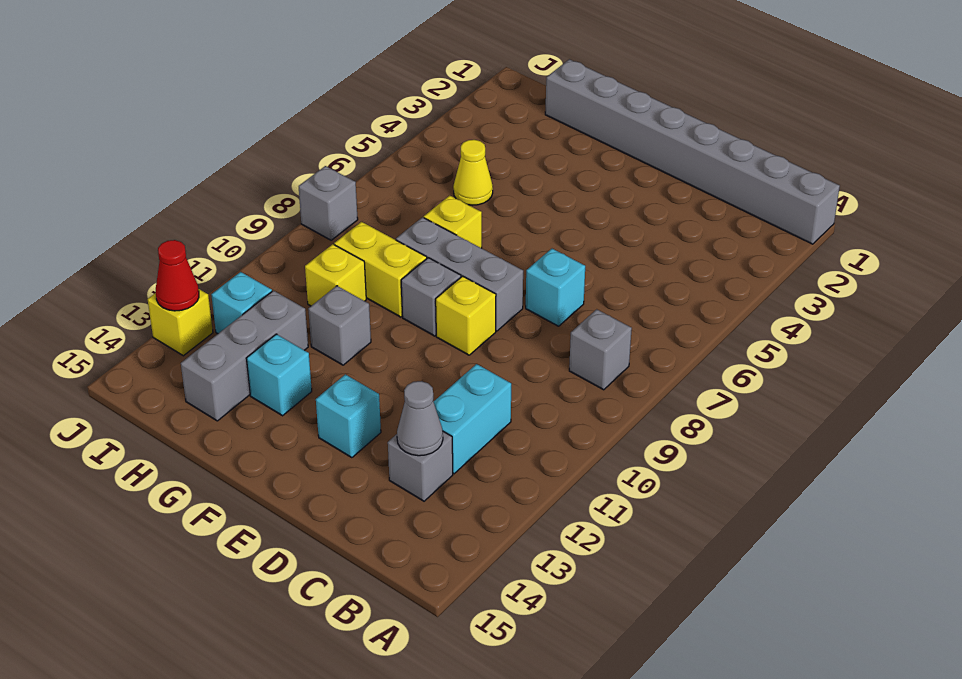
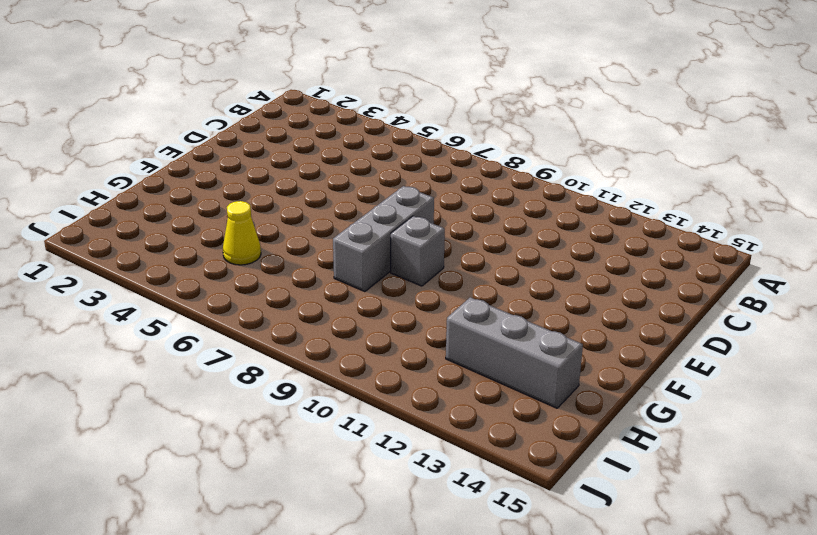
none -> grey brick A1:H1 level 1
none -> grey brick B8 level 1
none -> cyan brick C11:C12 level 1

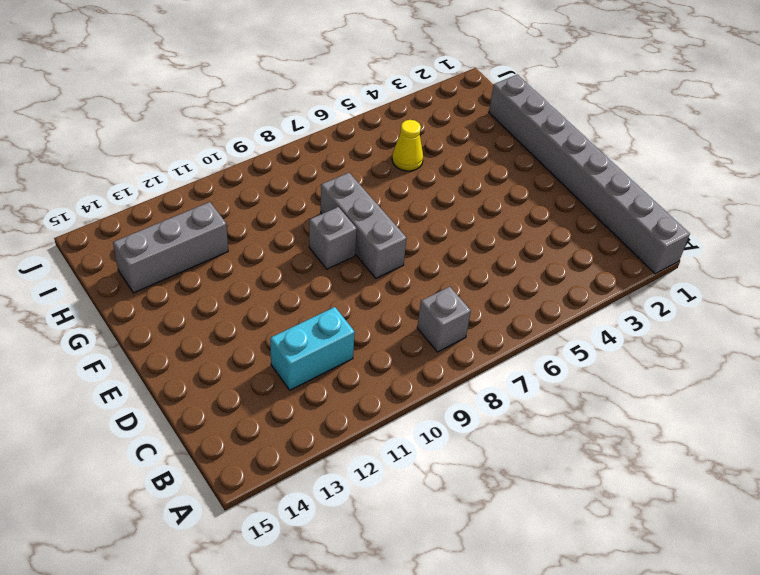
none -> grey brick C13 level 1
none -> cyan brick D7 level 1
none -> yellow brick E9 level 1

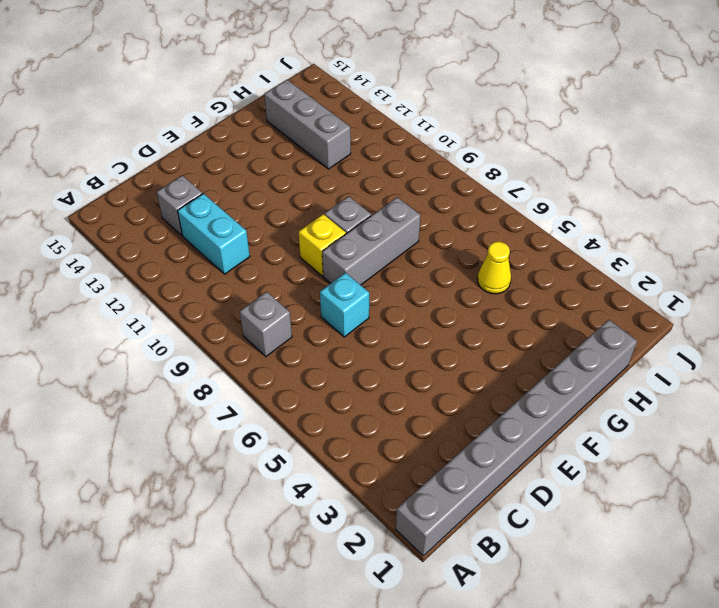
none -> cyan brick E13 level 1
none -> yellow brick G7 level 1
none -> yellow brick G9:H9 level 1

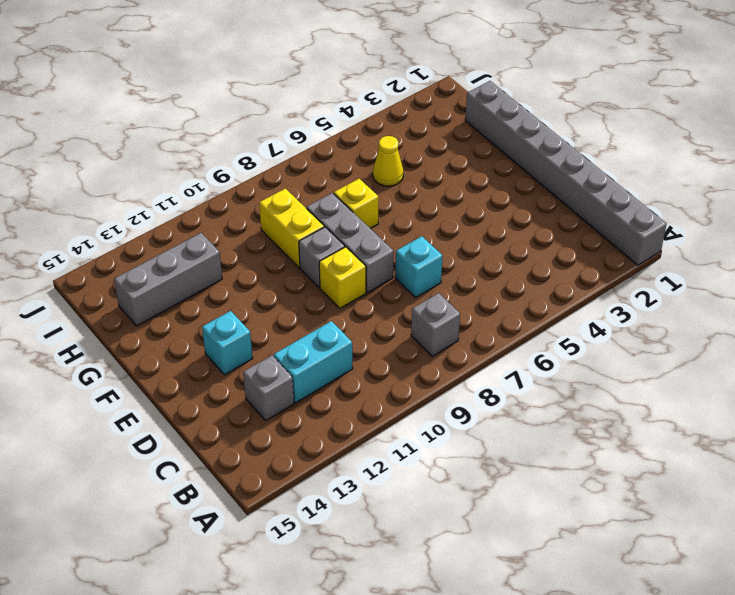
none -> grey brick G11 level 1
none -> cyan brick G13 level 1
none -> yellow brick H10 level 1

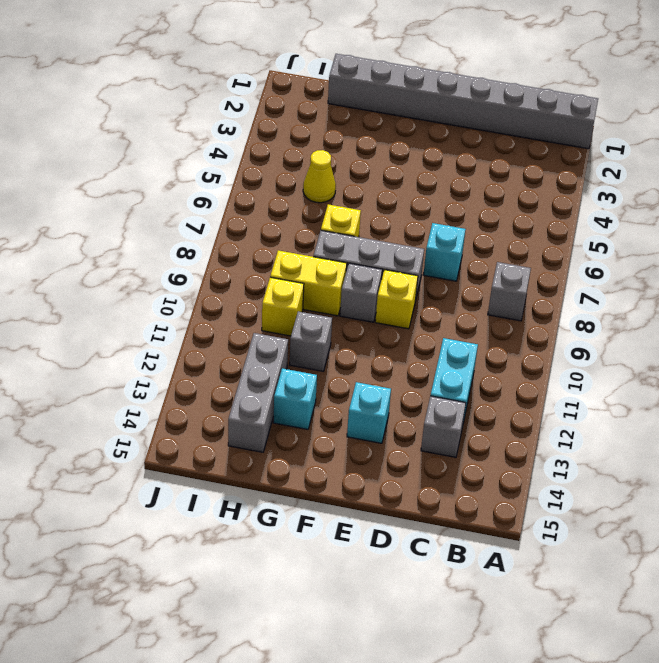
none -> cyan brick I12 level 1
none -> grey brick J8 level 1
none -> yellow brick J13 level 1

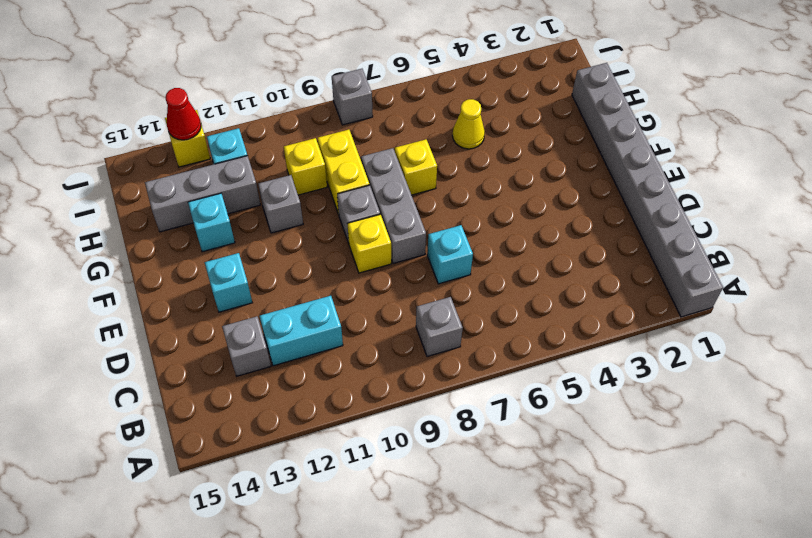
none -> grey cone C13 level 2

